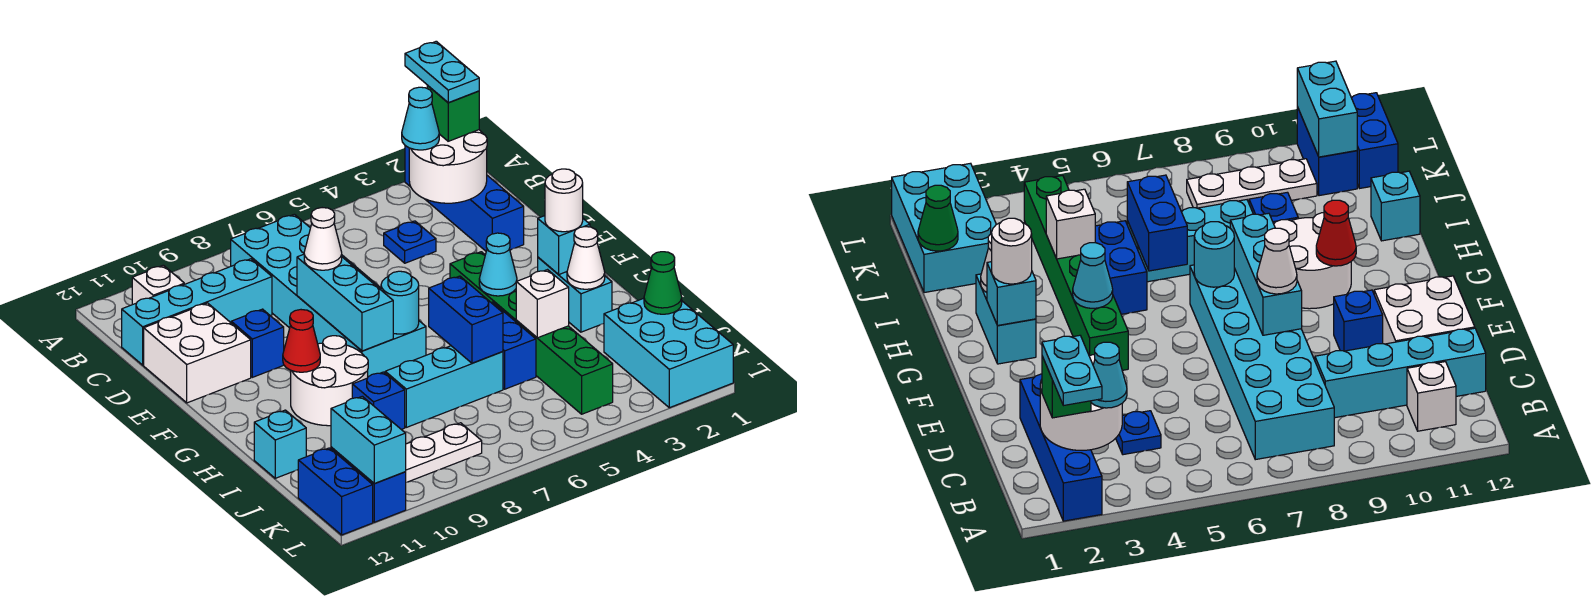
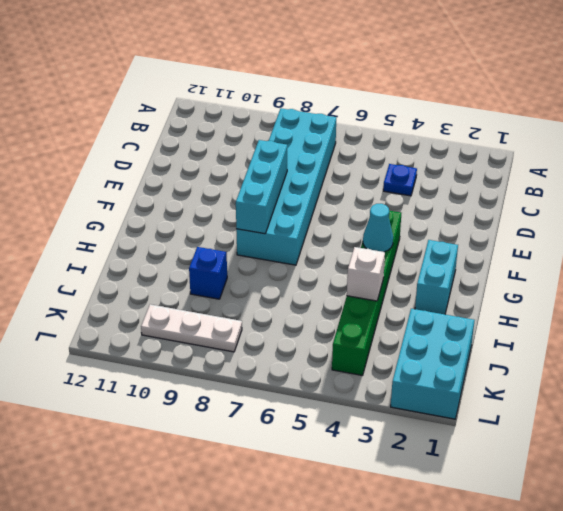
none -> blue brick A2:D2 level 1
none -> white brick B11 level 1
none -> cyan brick C9:C12 level 1
none -> white brick D11:E12 level 1

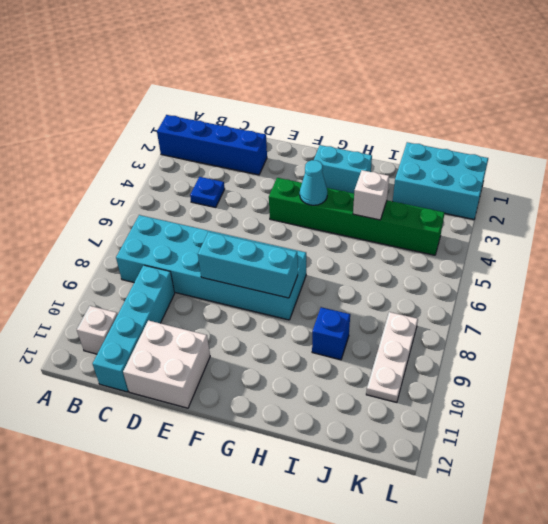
none -> blue brick E10 level 1
none -> white round brick G9:H10 level 1
none -> blue brick H5:I5 level 1
none -> cyan brick I6:I8 level 1

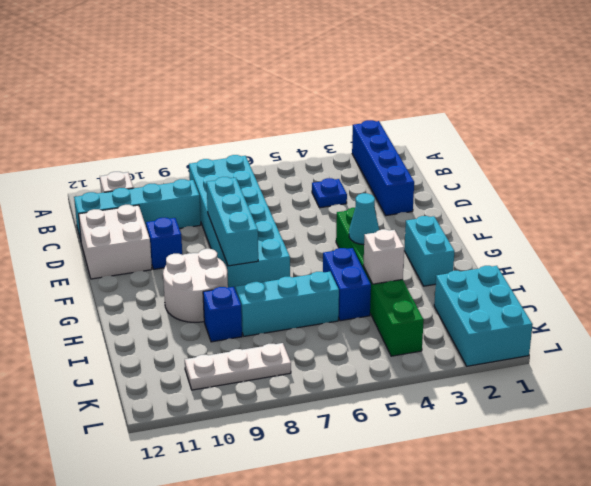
none -> cyan brick I12 level 1
none -> blue brick K11:L11 level 1
none -> blue brick K12:L12 level 1
none -> white round brick B2:C3 level 2

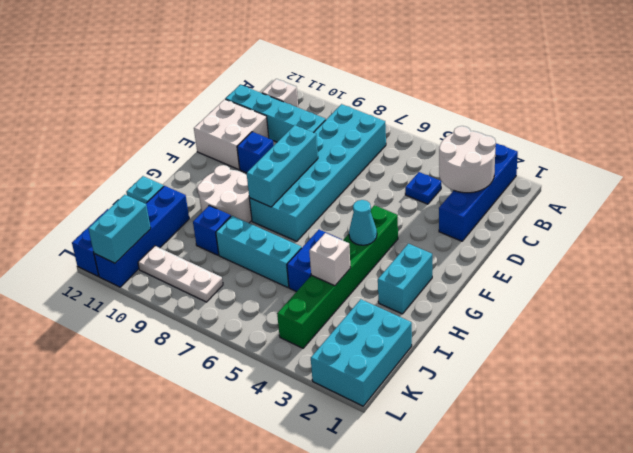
blue brick I11:L11 level 1 -> blue brick K11:L11 level 1
none -> cyan brick G2 level 2
none -> cyan round brick G7 level 2
none -> red cone G10 level 2
none -> white cone H2 level 2

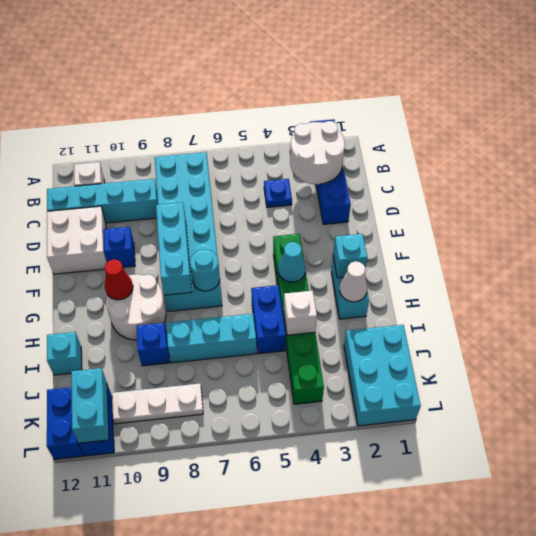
none -> blue brick H6:I6 level 2
none -> green cone J1 level 2
none -> green brick B2 level 3
none -> cyan cone B3 level 3

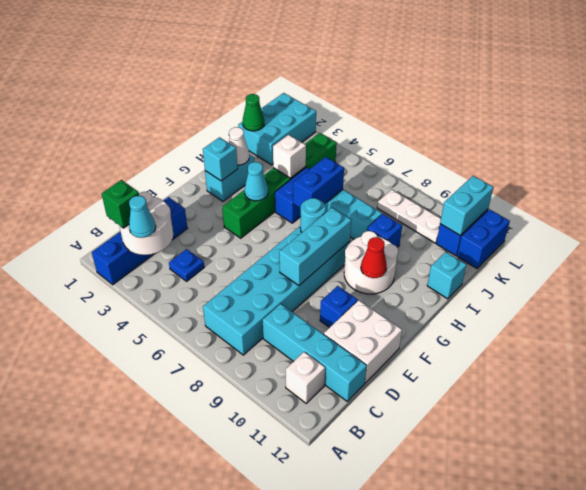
none -> white cone E8 level 3
none -> white round brick G2 level 3
none -> cyan plate A2:B2 level 4

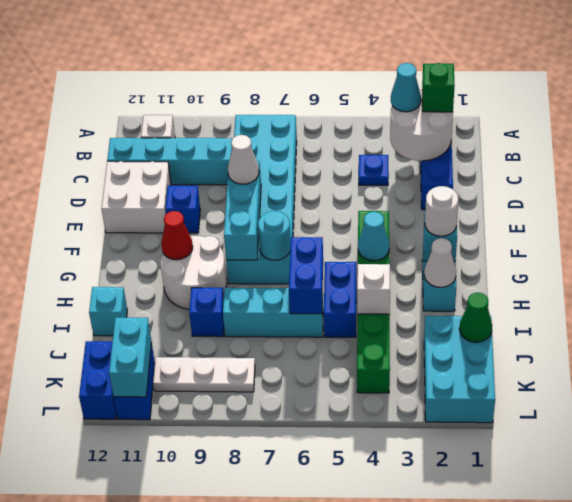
none -> cyan plate A2:B2 level 4

